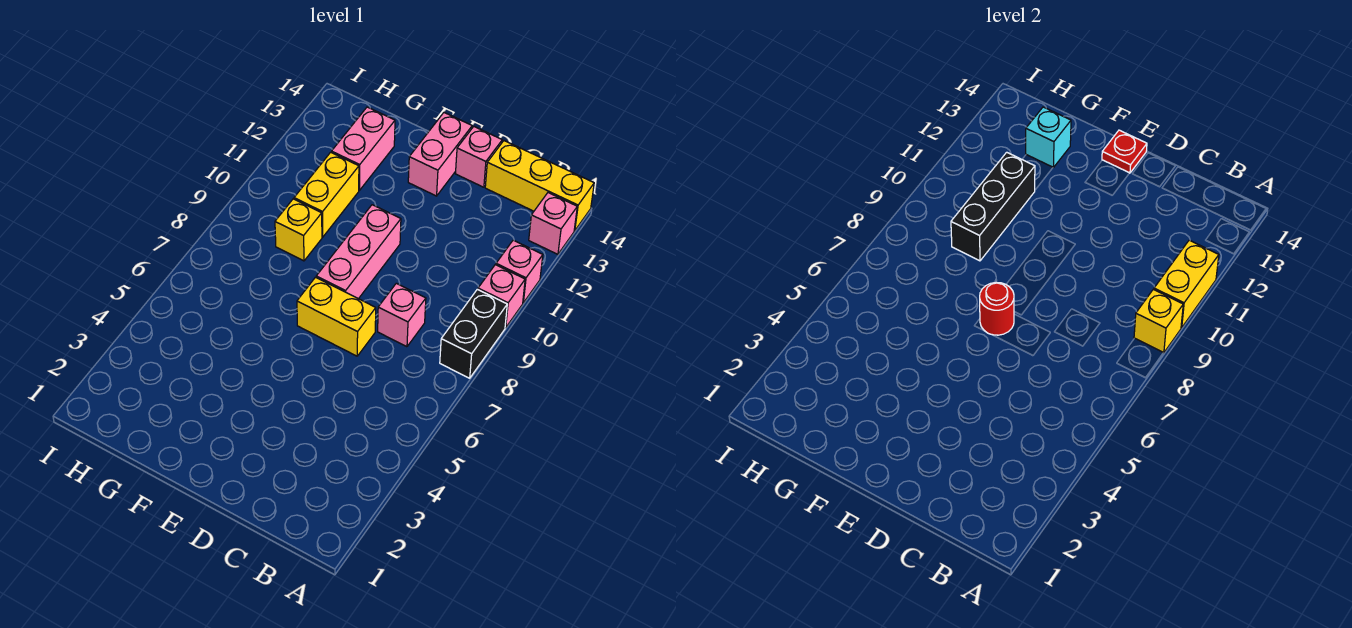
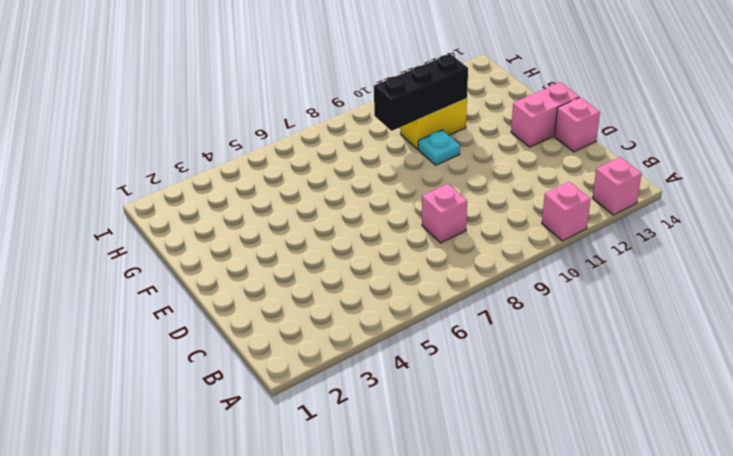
cyan plate F10 level 1 -> none
none -> black brick A8:A9 level 1
none -> pink brick A10 level 1
none -> yellow brick A14:C14 level 1

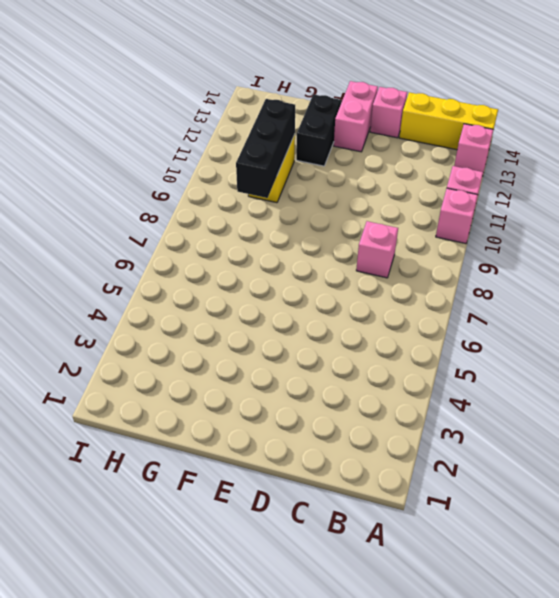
black brick F12:F13 level 1 -> black brick A8:A9 level 1
none -> yellow brick D7:E7 level 1
none -> pink brick E8:E10 level 1
none -> yellow brick G9 level 1

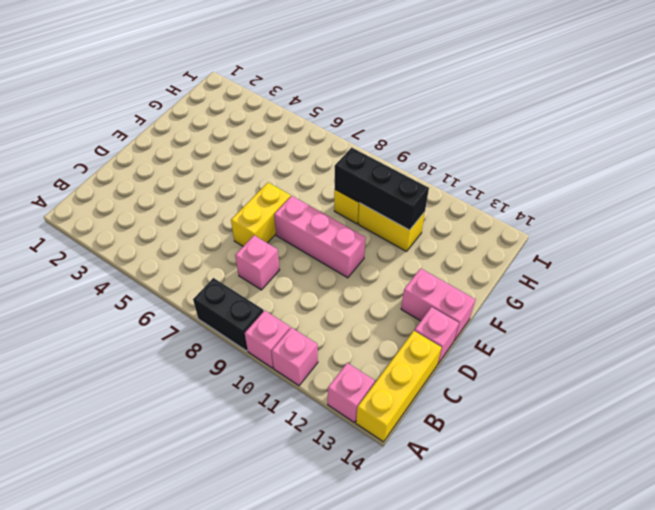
none -> pink brick G12:G13 level 1
none -> yellow brick A9 level 2
none -> yellow brick A10:A11 level 2

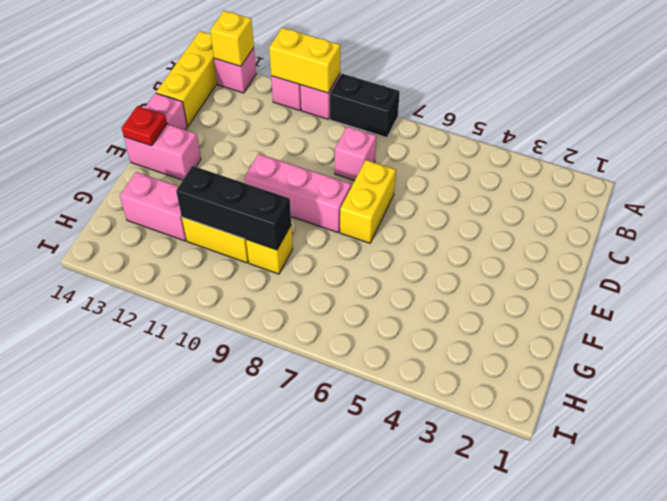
yellow brick A13 level 2 -> yellow brick A9 level 2
none -> red round brick E7 level 2
none -> cyan brick G13 level 2

